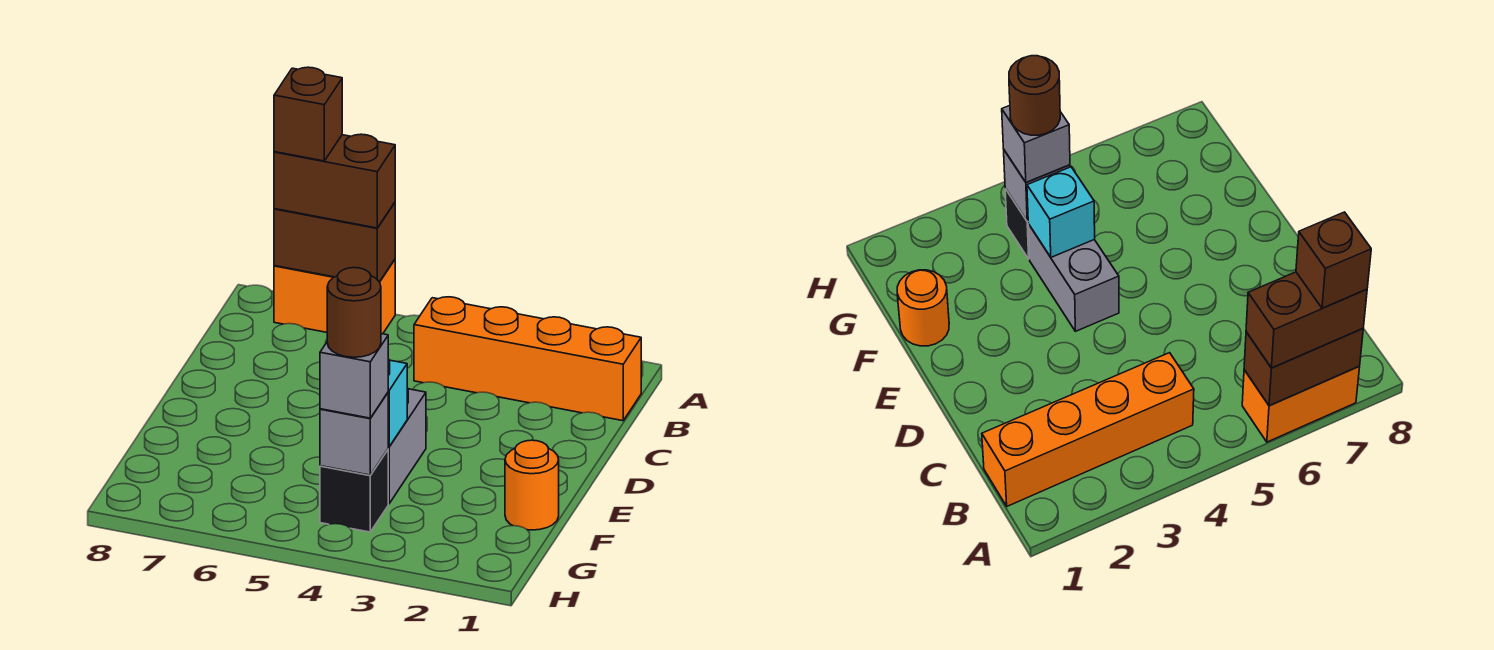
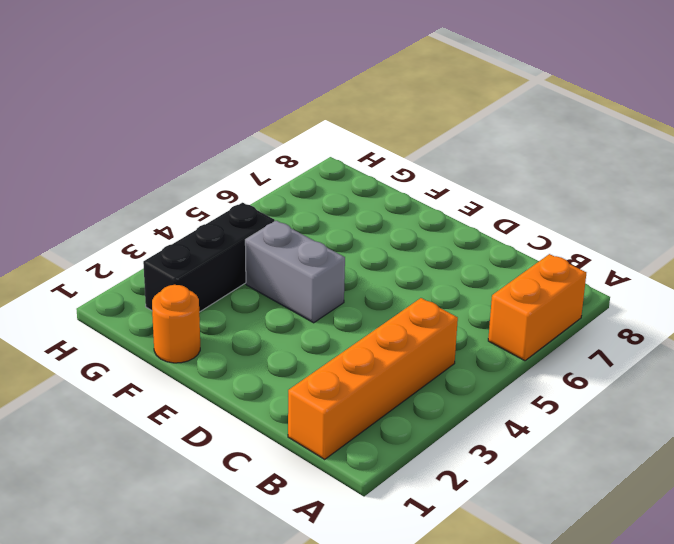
black brick G2:G4 level 1 -> black brick G4 level 1
none -> brown brick A6:A7 level 2
none -> cyan brick F4 level 2
none -> grey brick G4 level 2

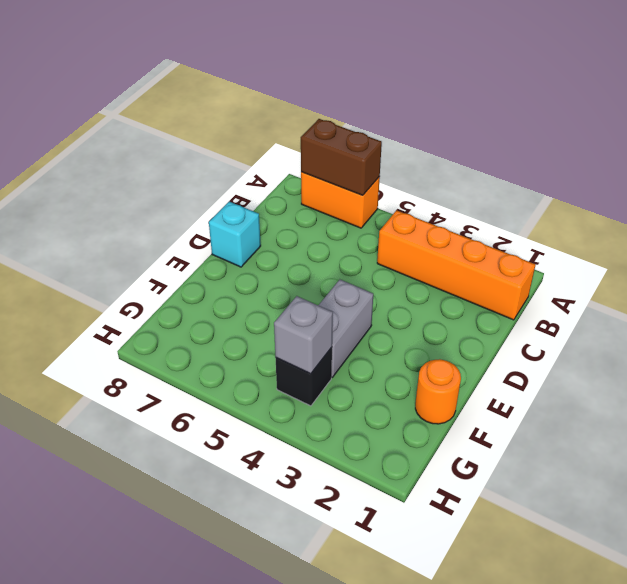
cyan brick D8 level 1 -> cyan brick F4 level 2
none -> brown brick A6:A7 level 3
none -> grey brick G4 level 3
none -> brown brick A7 level 4

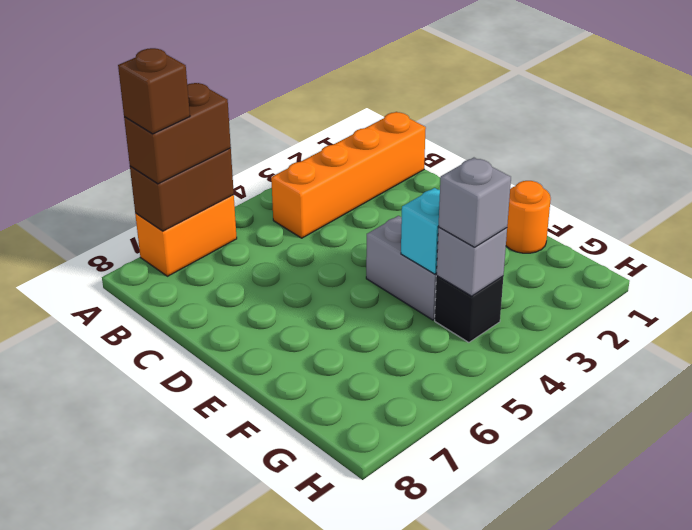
none -> brown round brick G4 level 4

